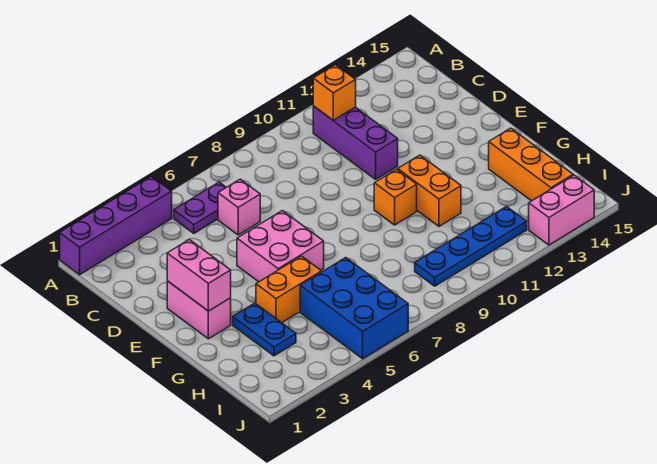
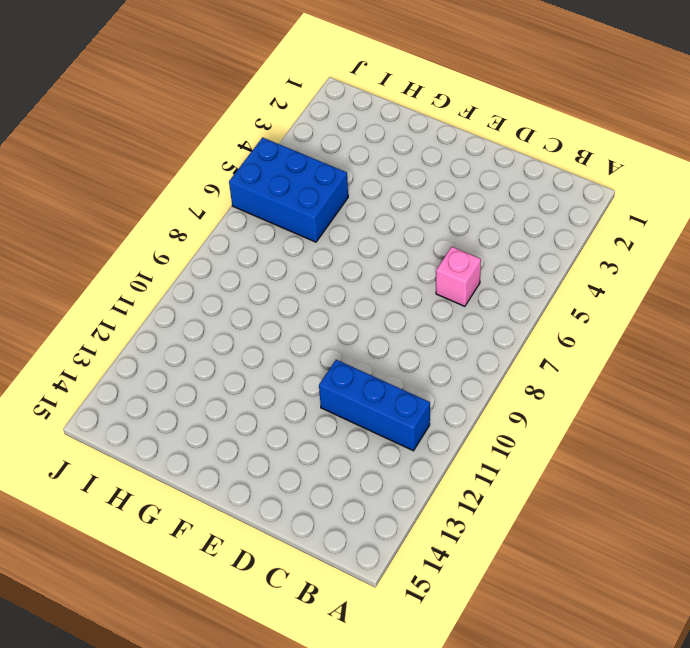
blue brick B11:D11 level 1 -> purple brick B11:D11 level 1
none -> purple brick A1:A4 level 1
none -> purple plate B5:B6 level 1
none -> pink brick E2:F2 level 1

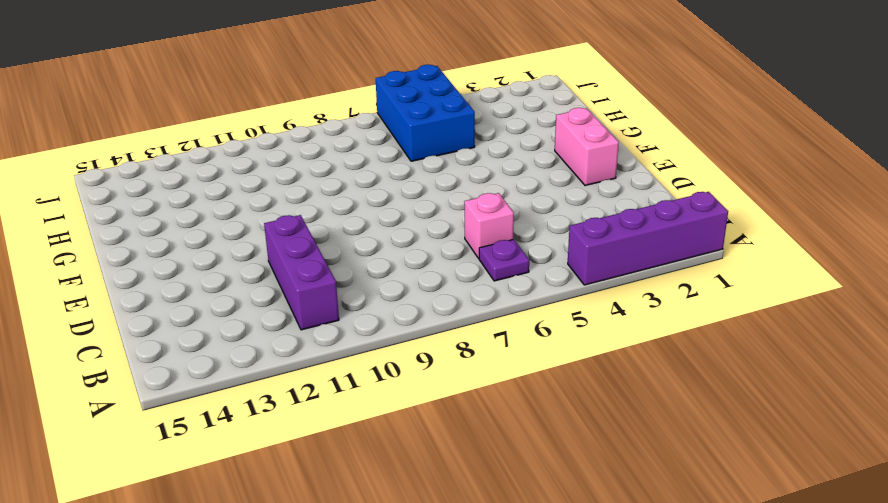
purple plate B6 level 1 -> purple plate B5:B6 level 1
none -> pink brick E5:F6 level 1
none -> orange brick F10 level 1
none -> orange brick F11:G11 level 1

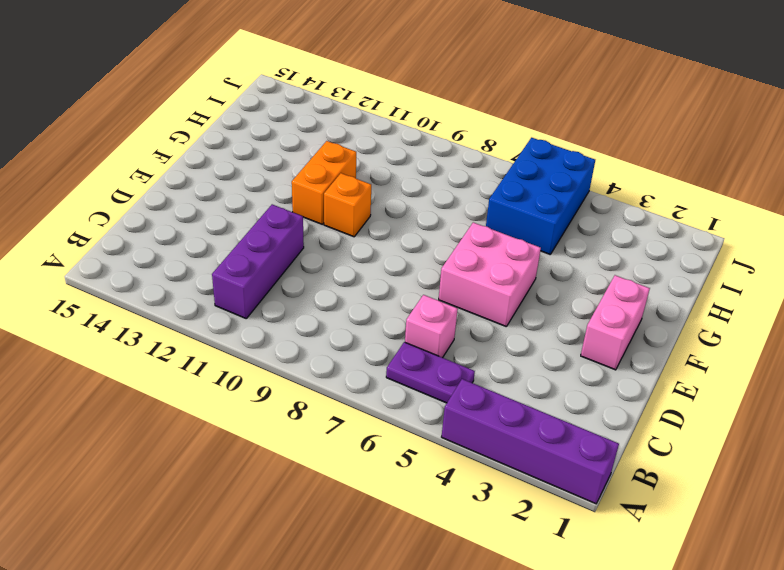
none -> blue plate G3:H3 level 1
none -> orange brick G4:G5 level 1
none -> orange brick G14:I14 level 1

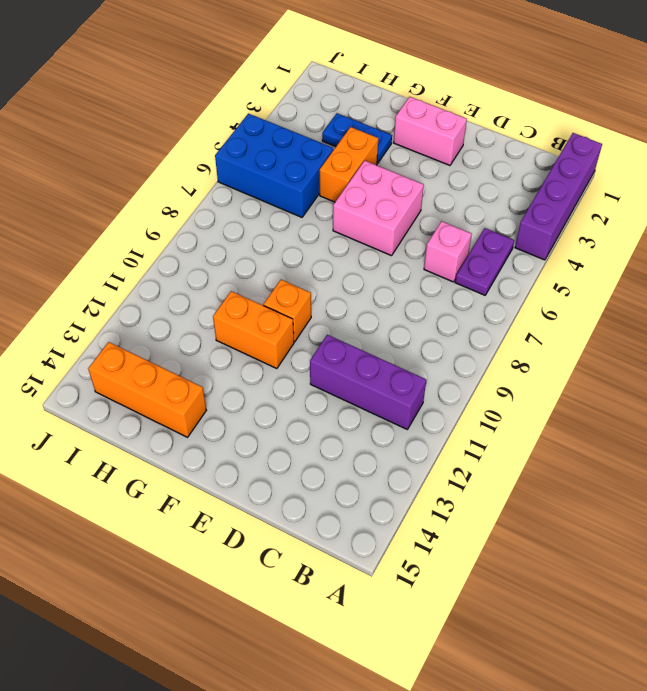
none -> blue plate I9:I12 level 1
none -> pink brick J13:J14 level 1
none -> orange brick B11 level 2

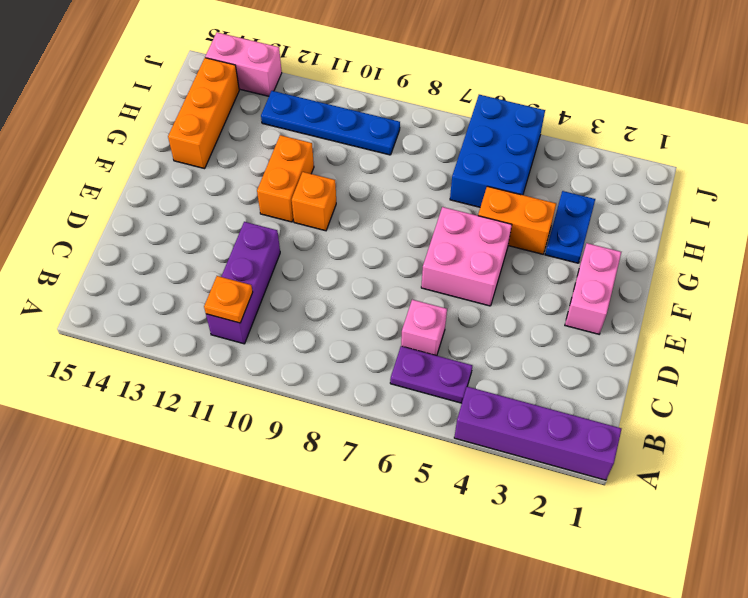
orange plate B11 level 2 -> orange brick B11 level 2
none -> pink brick E2:F2 level 2

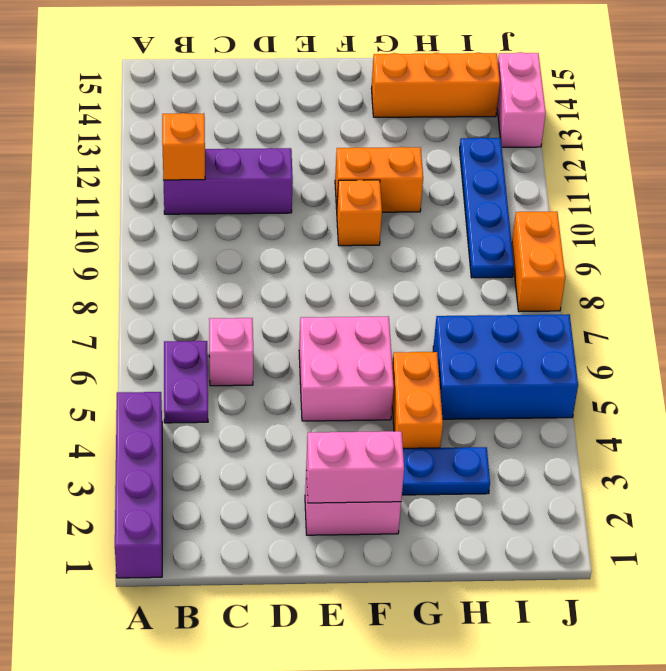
orange brick J8:J9 level 1 -> none

